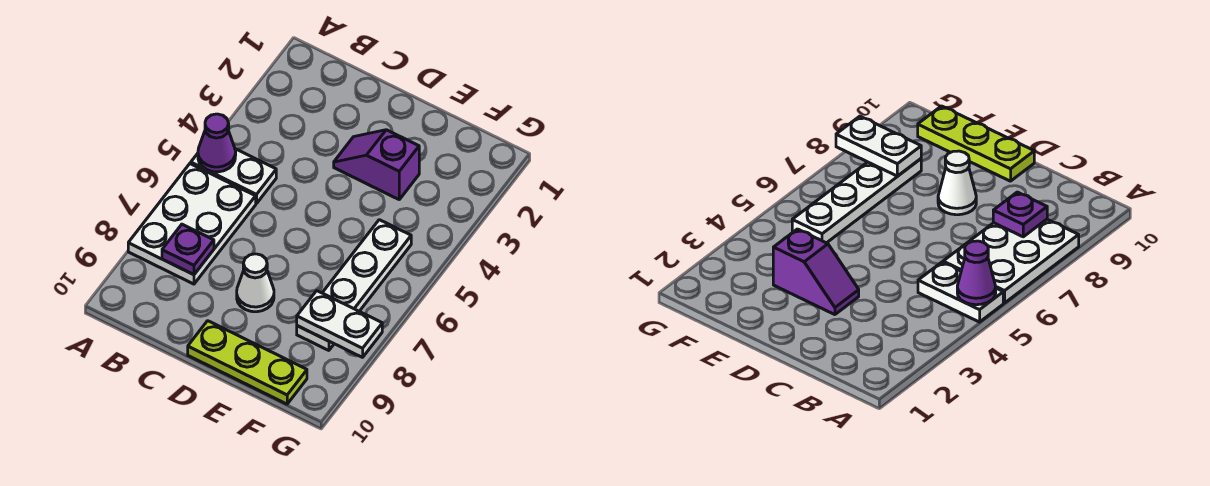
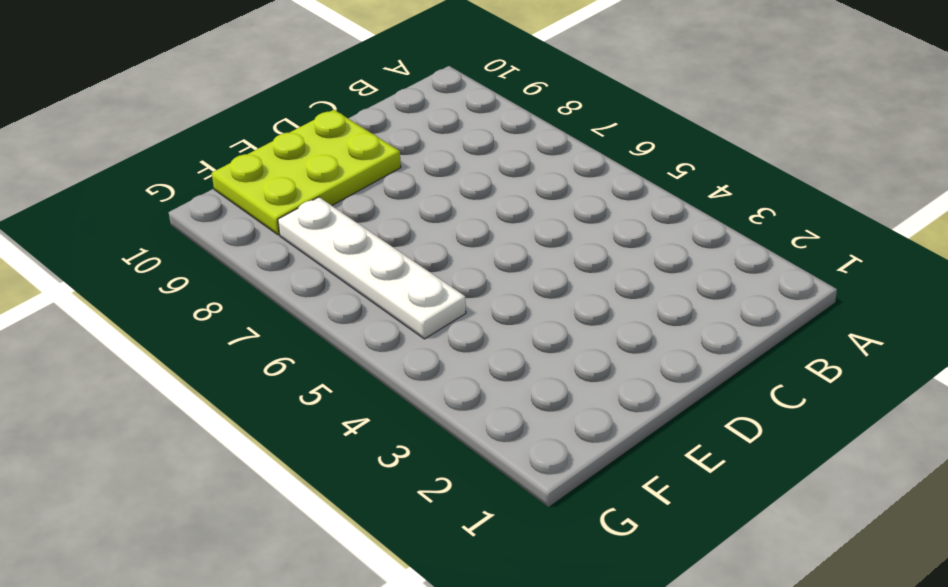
lime plate D9:F10 level 1 -> lime plate D10:F10 level 1
none -> white plate A5:B5 level 1
none -> white plate A6:B8 level 1

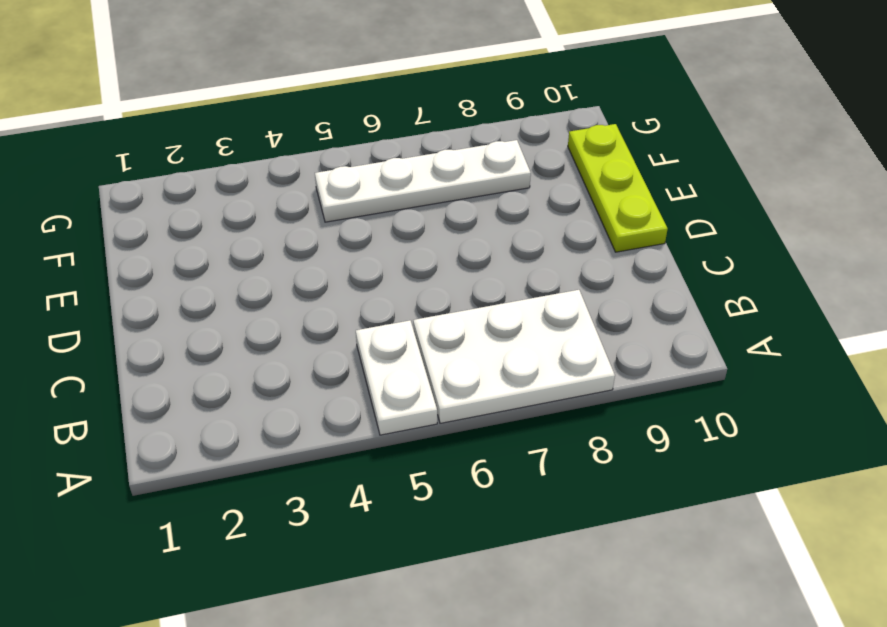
none -> purple slope D3:E3 level 1 top E
none -> white cone D8 level 1

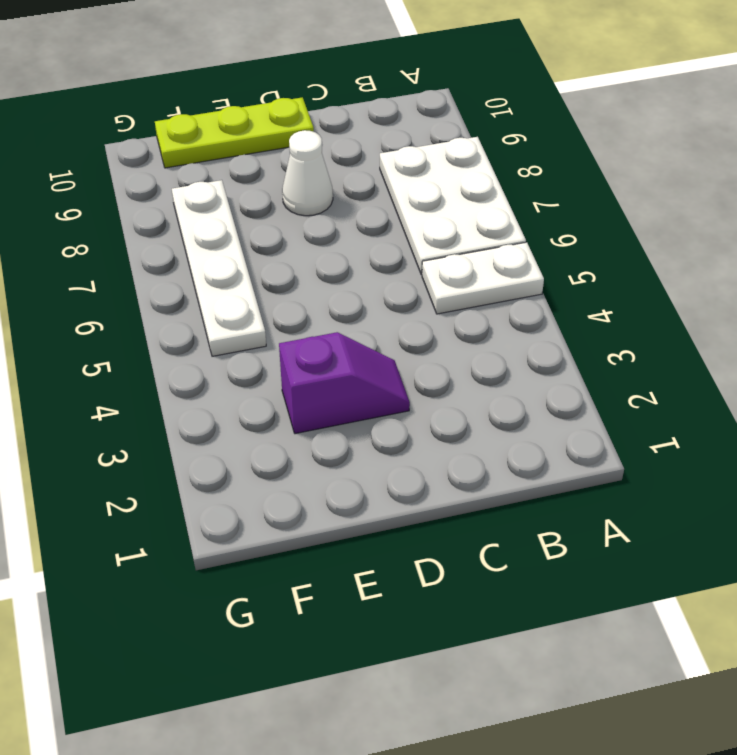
none -> purple cone A5 level 2
none -> purple plate B8 level 2

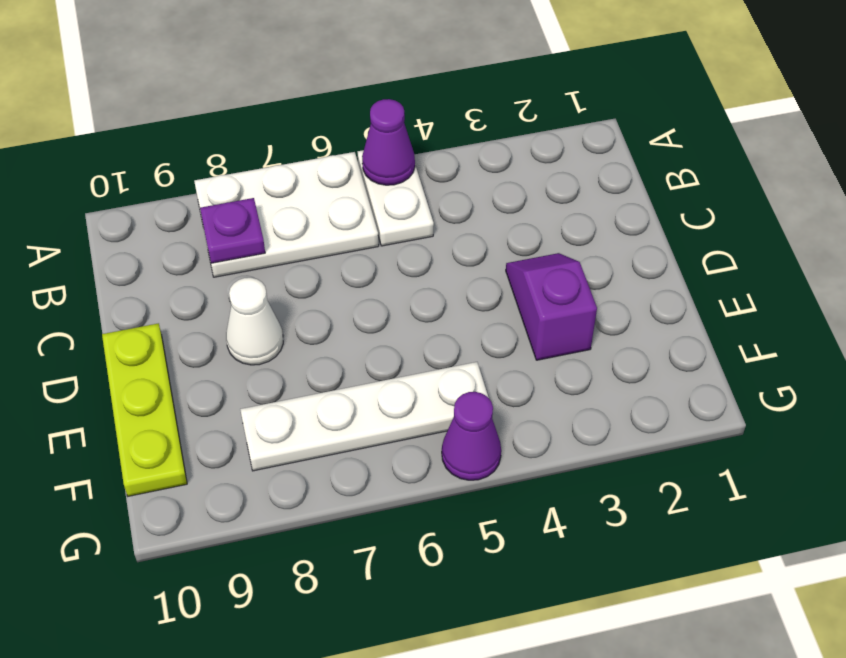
purple cone G5 level 1 -> none
none -> white plate F8:G8 level 2

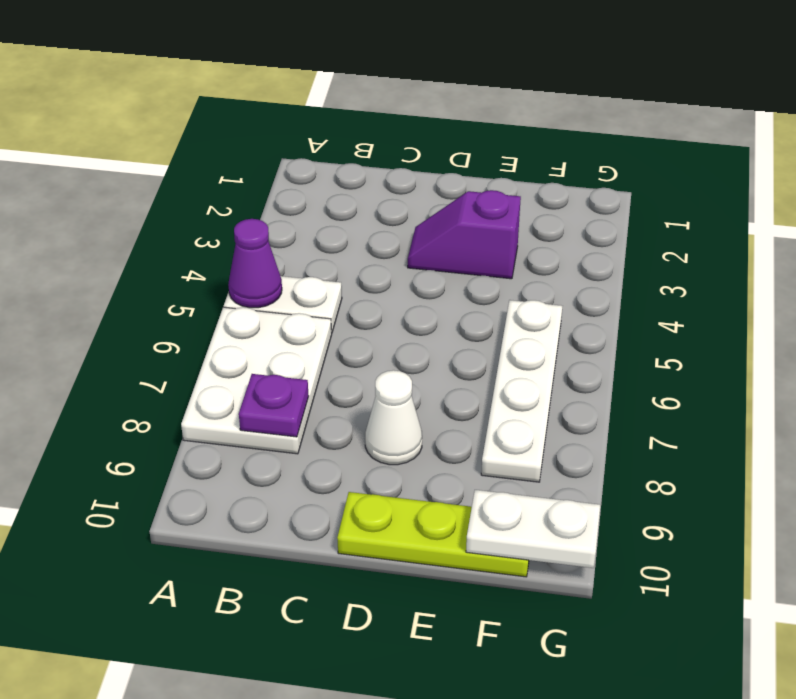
white plate F10:G10 level 2 -> white plate F8:G8 level 2

